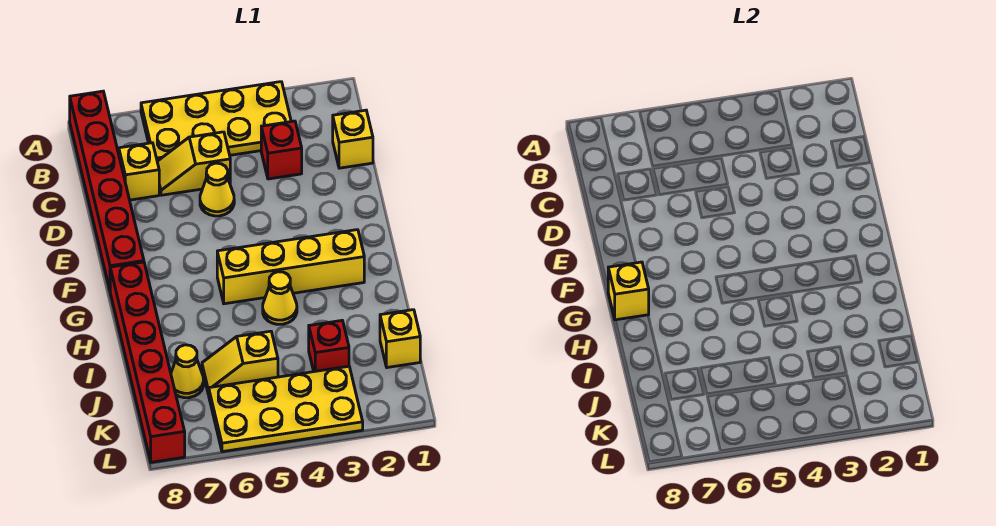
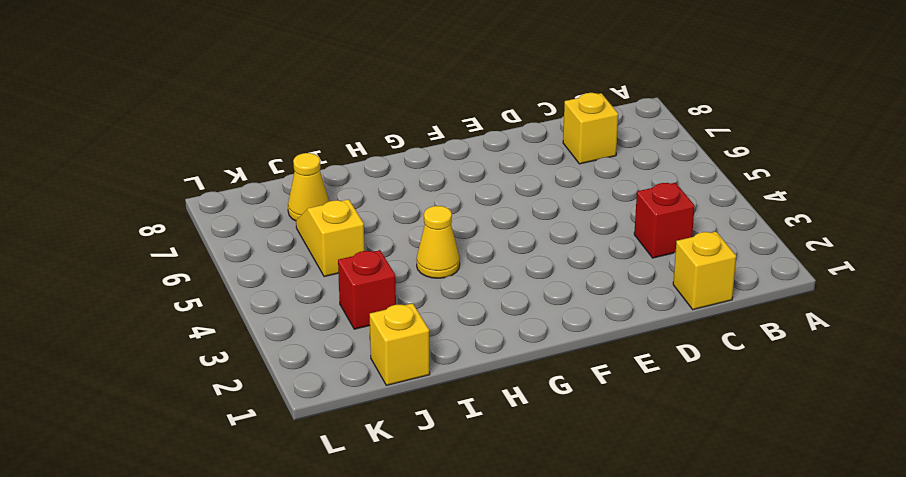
none -> yellow plate A3:B6 level 1
none -> red brick A8:F8 level 1
none -> yellow slope C5:C6 level 1 top 5

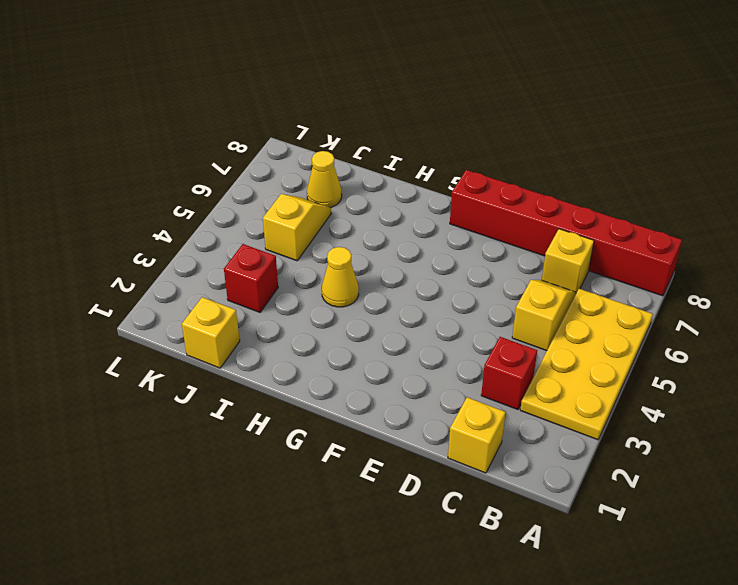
none -> yellow cone D5 level 1
none -> yellow brick G2:G5 level 1
none -> red brick G8:L8 level 1

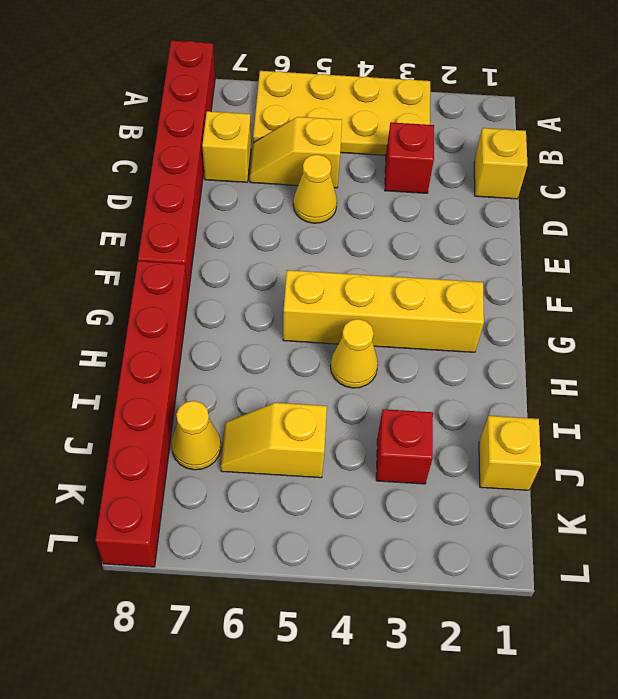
none -> yellow plate K3:L6 level 1
none -> yellow brick G8 level 2

